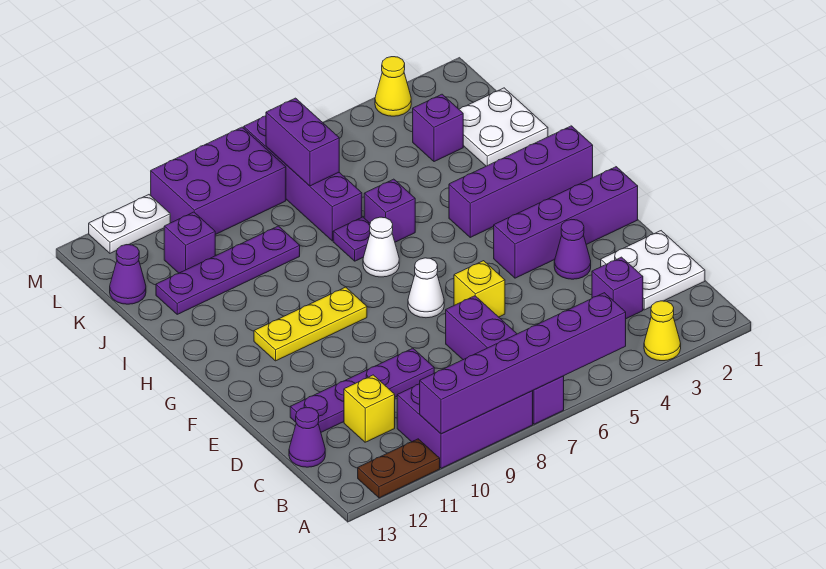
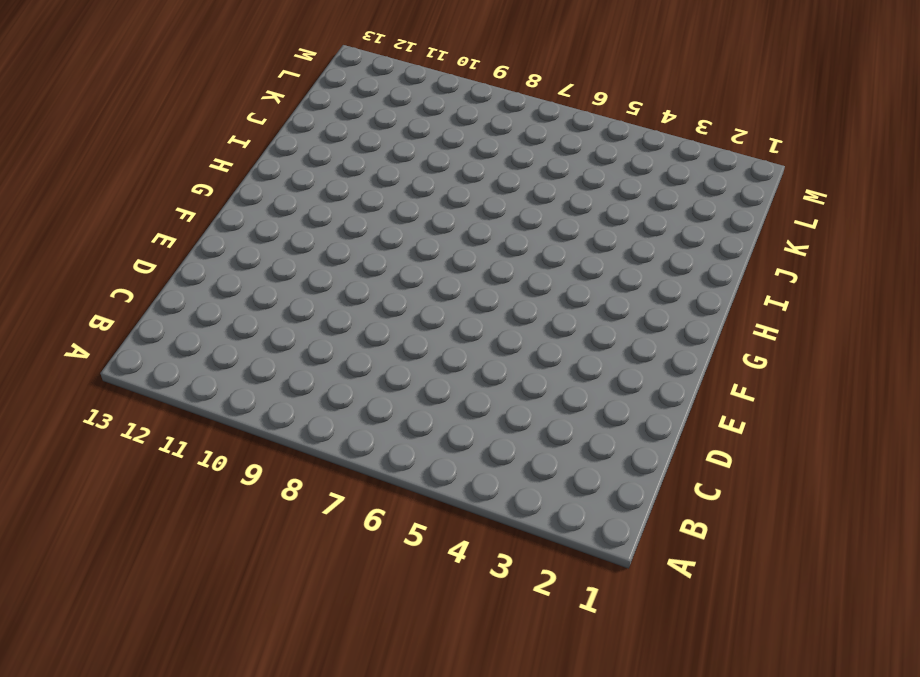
none -> yellow cone A3 level 1
none -> purple brick A7:D7 level 1
none -> purple brick A8:B10 level 1

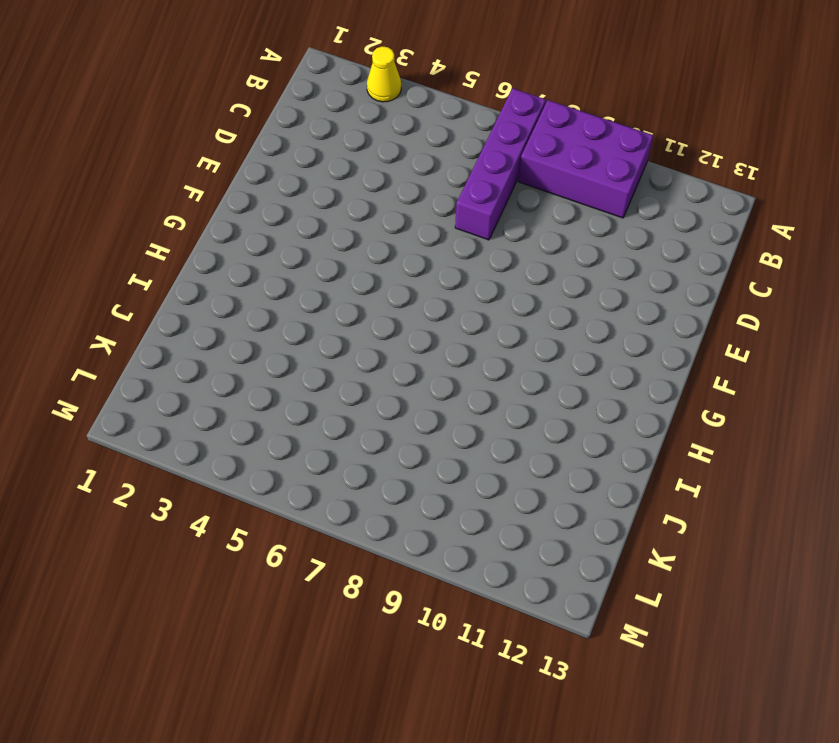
none -> brown plate A11:A12 level 1
none -> white plate C1:D2 level 1
none -> purple brick C3 level 1

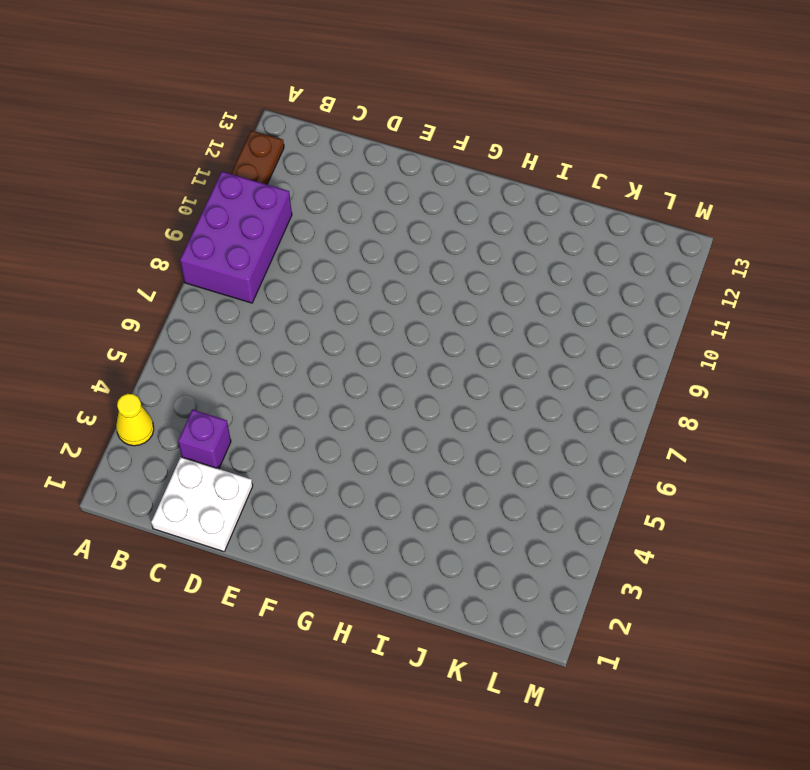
none -> purple brick A7:D7 level 1
none -> yellow brick C11 level 1
none -> purple cone C13 level 1

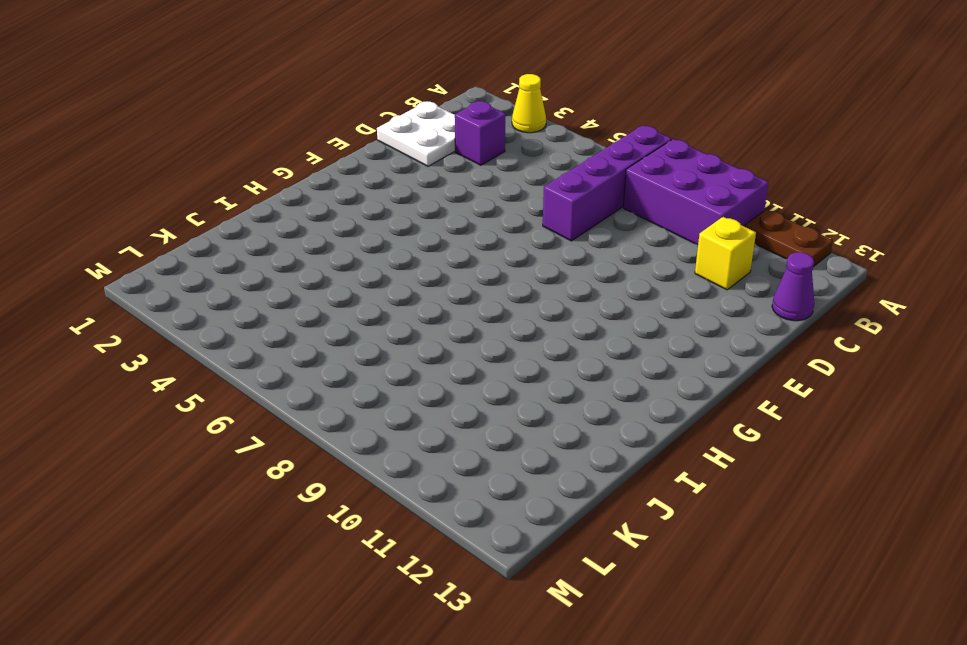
none -> purple plate D9:D12 level 1
none -> purple cone E3 level 1
none -> yellow brick E6 level 1

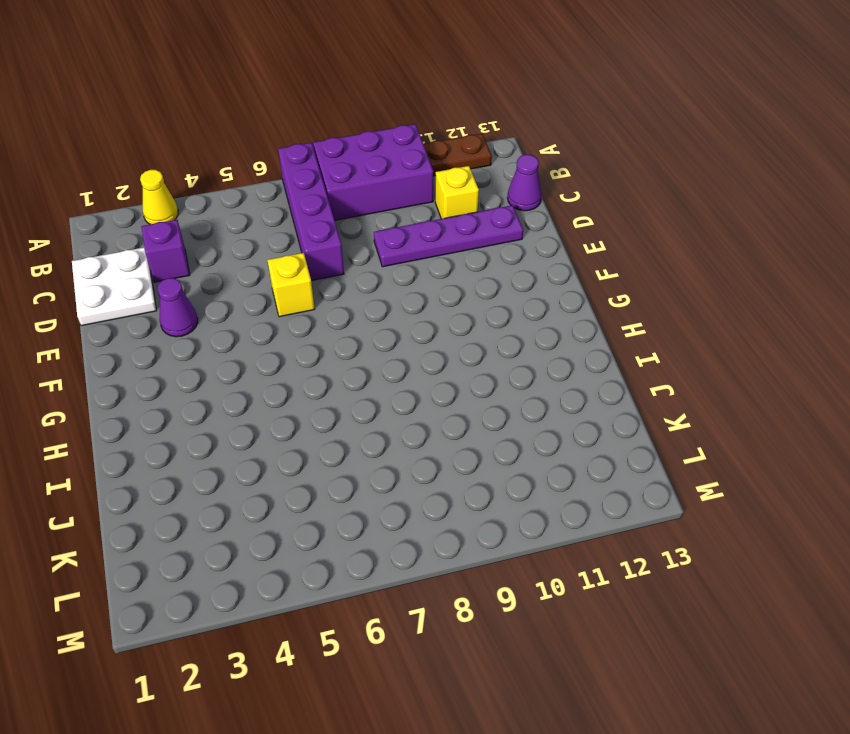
none -> purple brick F1:F4 level 1
none -> white cone F7 level 1
none -> yellow plate G9:G11 level 1

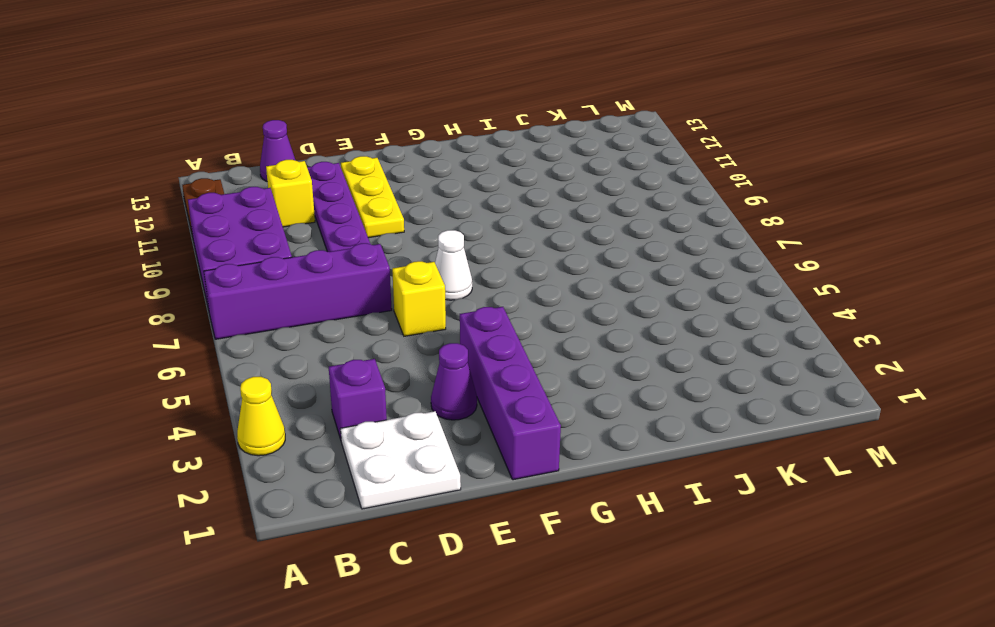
yellow plate E10:E12 level 1 -> yellow plate G9:G11 level 1
none -> purple brick H1:H4 level 1
none -> white cone H7 level 1
none -> purple brick I6 level 1

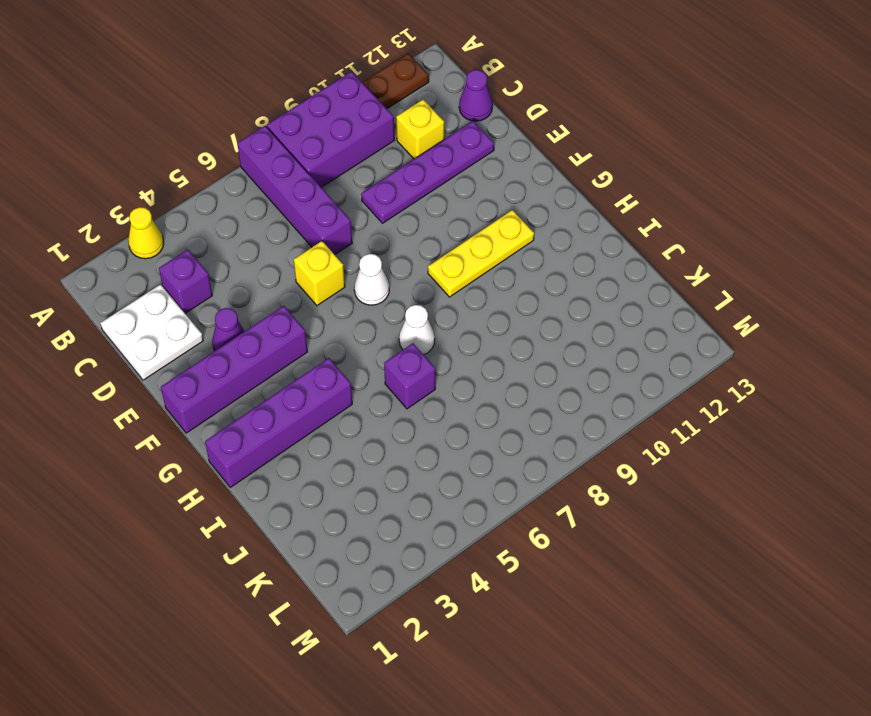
none -> purple plate I7 level 1
none -> white plate J1:K2 level 1
none -> purple brick J7:M7 level 1

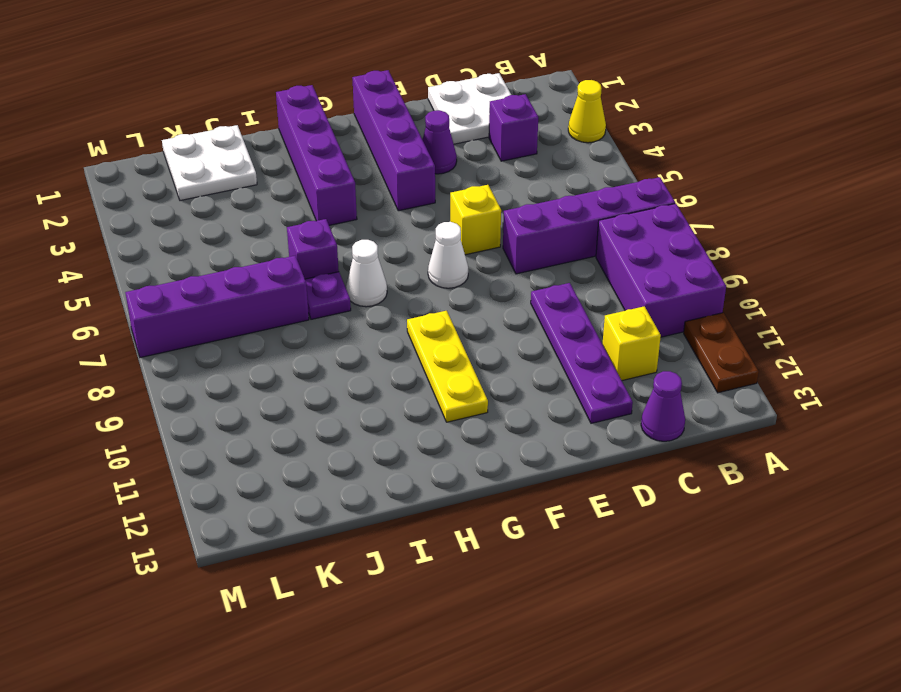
none -> purple plate J9:J12 level 1
none -> purple brick K3 level 1
none -> purple brick K11 level 1

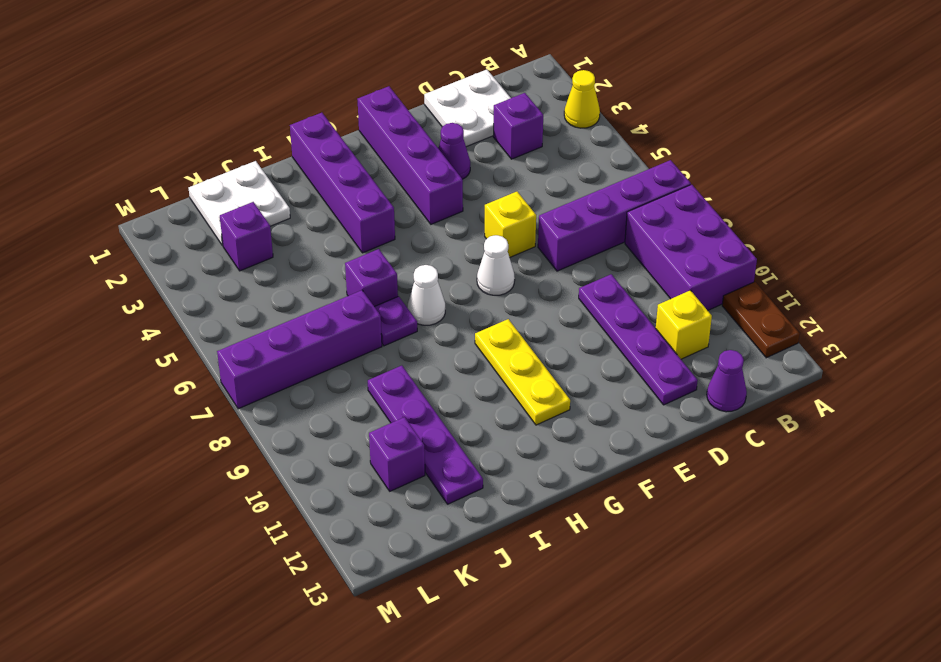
none -> purple cone K13 level 1
none -> purple brick L8:M10 level 1
none -> yellow cone M3 level 1

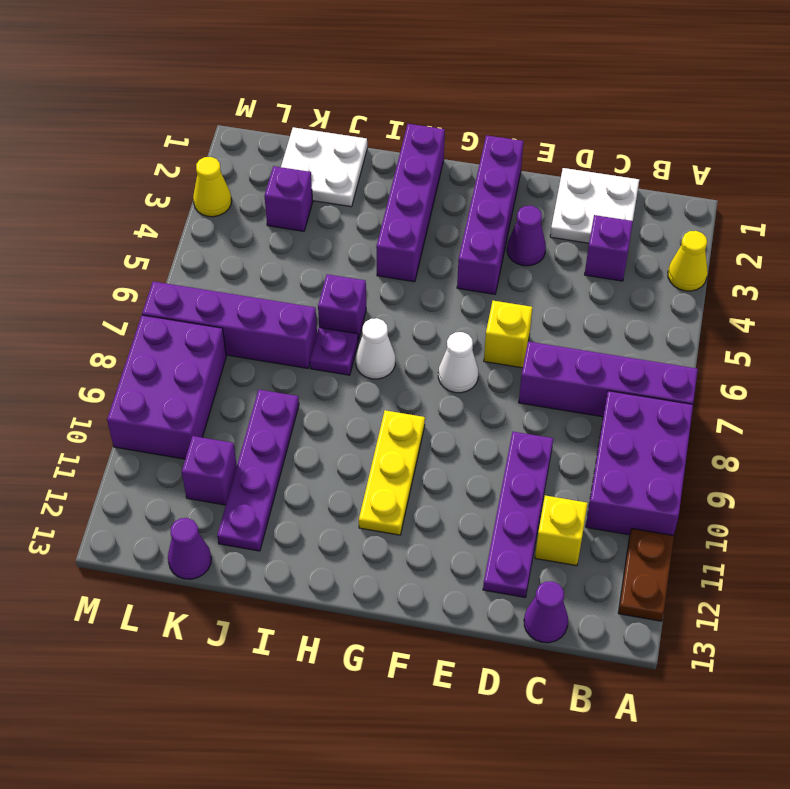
none -> white plate M11:M12 level 1
none -> purple brick A5:A10 level 2
none -> purple brick K7:L7 level 2

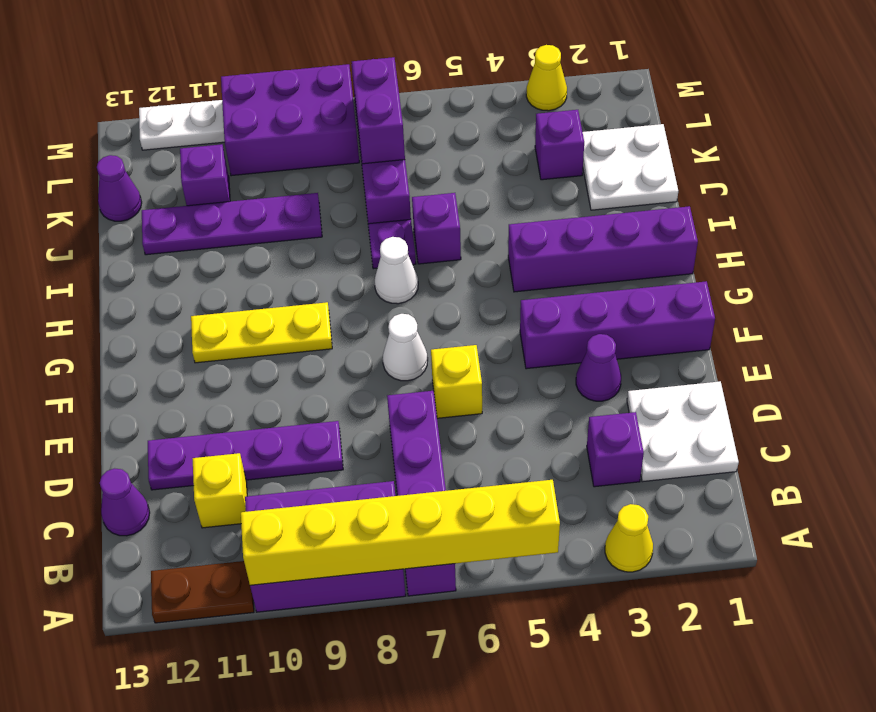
yellow brick A5:A10 level 2 -> purple brick A5:A10 level 2

